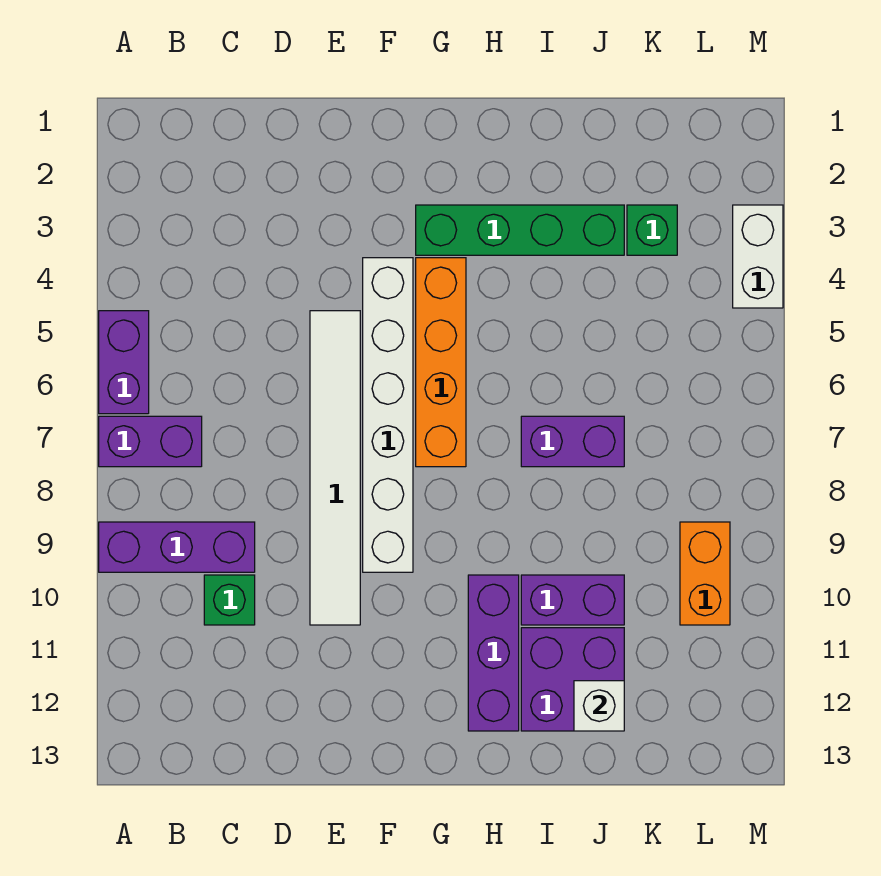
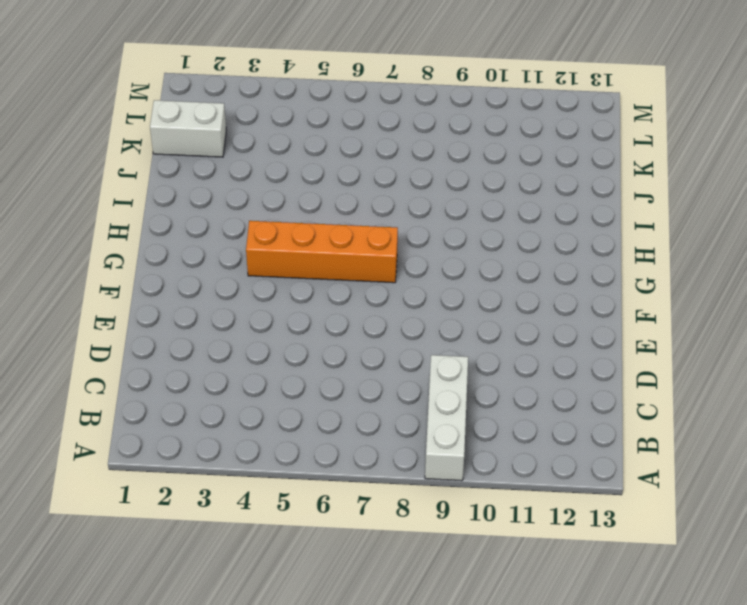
white brick A9:C9 level 1 -> purple brick A9:C9 level 1
white brick K1:K2 level 1 -> white brick M3:M4 level 1
none -> purple brick A5:A6 level 1
none -> purple brick A7:B7 level 1
none -> green brick C10 level 1

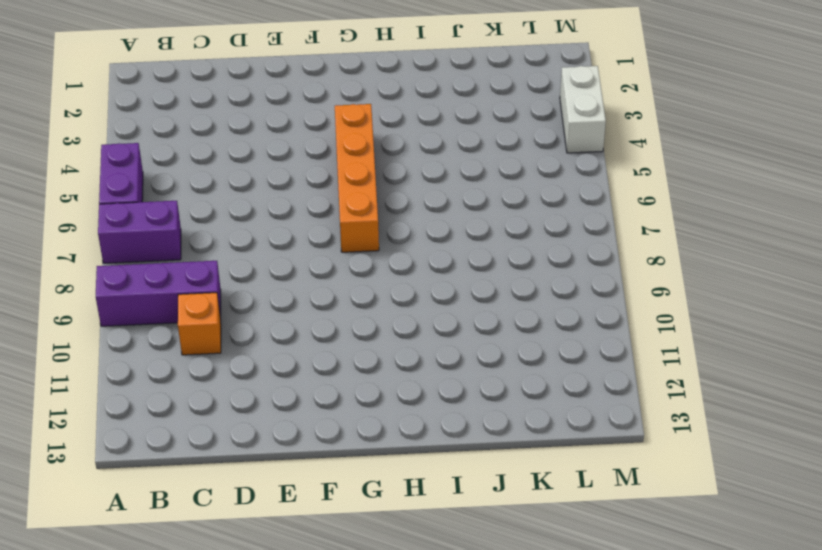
orange brick C10 level 1 -> green brick C10 level 1
none -> white tile E5:E10 level 1
none -> white brick F4:F9 level 1
none -> green brick G3:J3 level 1

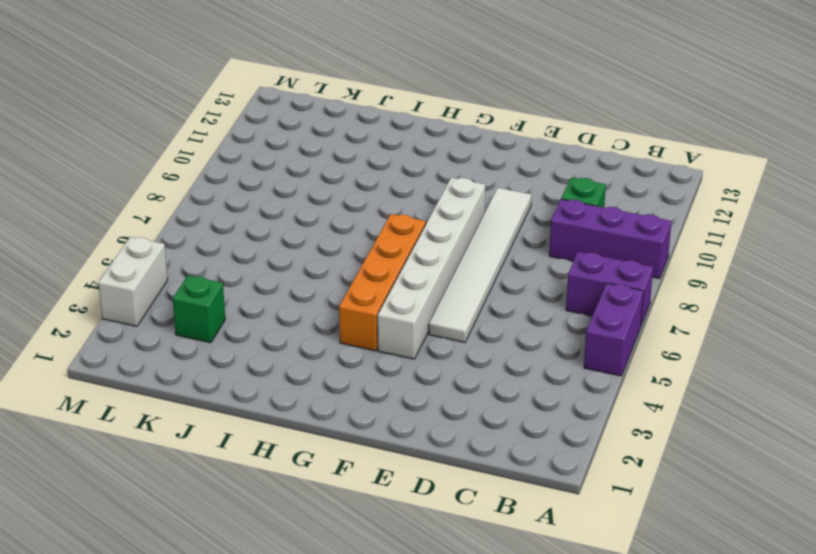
none -> green brick G3:J3 level 1
none -> purple brick H10:H12 level 1
none -> purple brick I7:J7 level 1

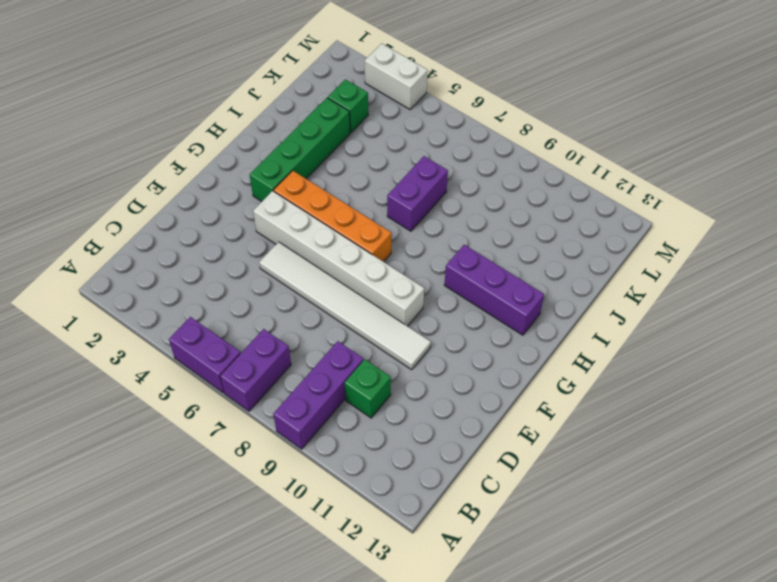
none -> purple brick I10:J10 level 1
none -> purple brick I11:J12 level 1
none -> orange brick L9:L10 level 1

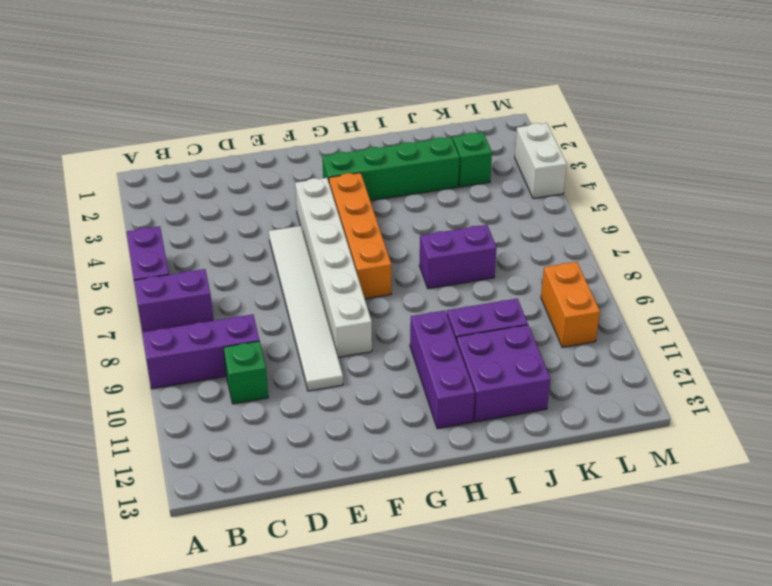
none -> white brick J12 level 2

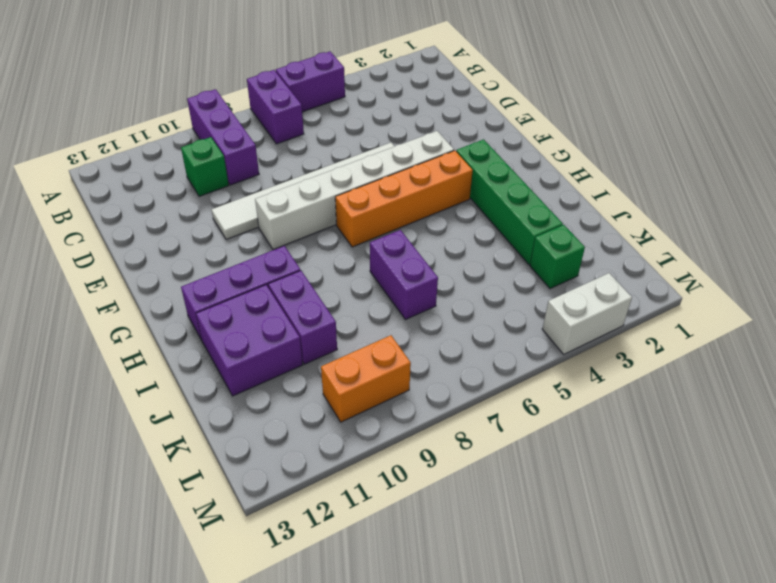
none -> white brick J12 level 2

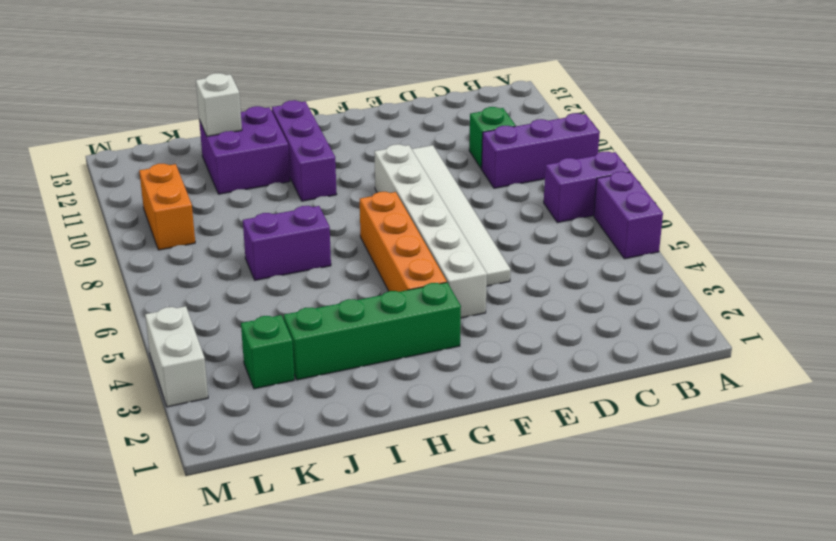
none -> purple brick I10:J10 level 1

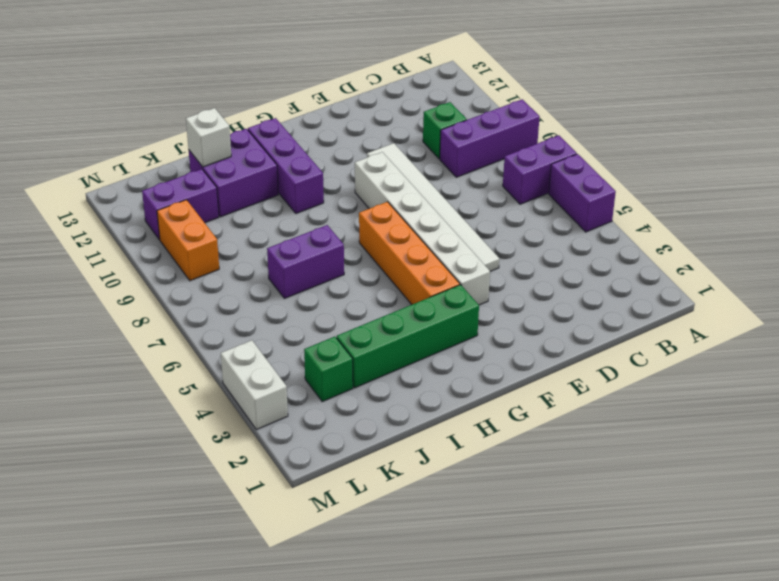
purple brick K11:L11 level 1 -> purple brick I10:J10 level 1

